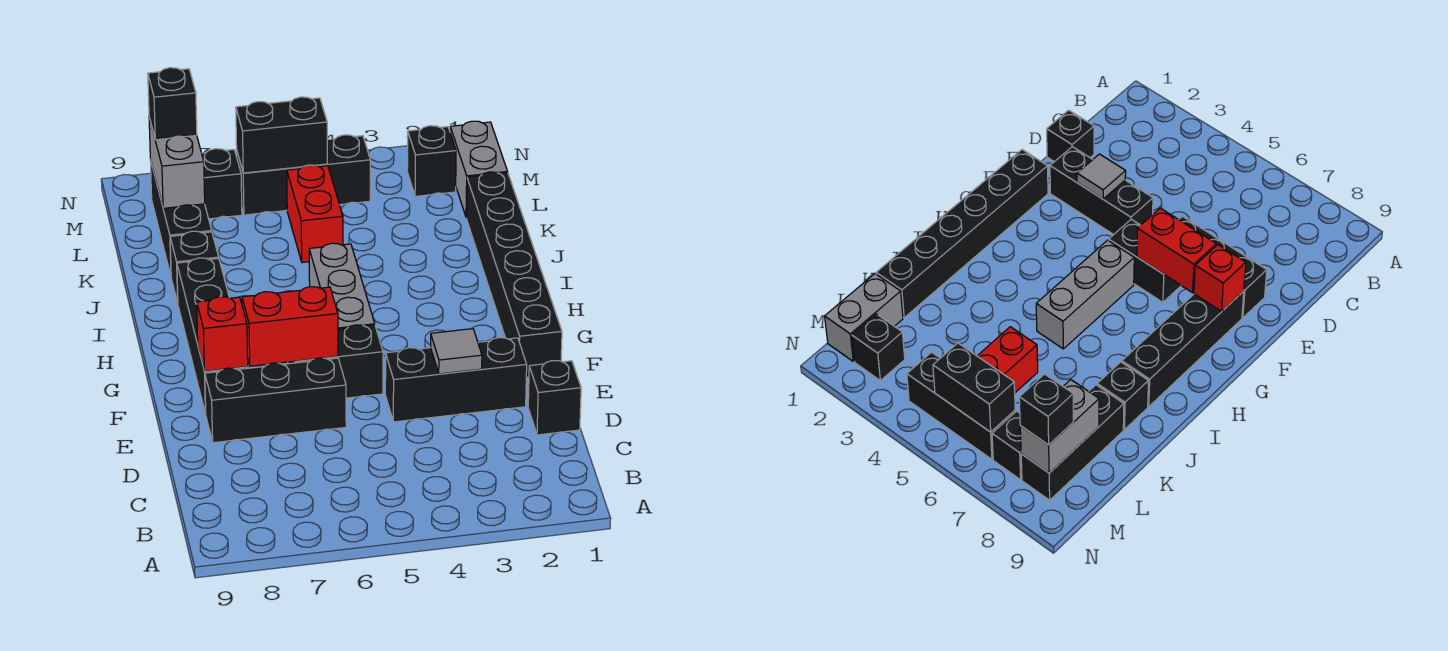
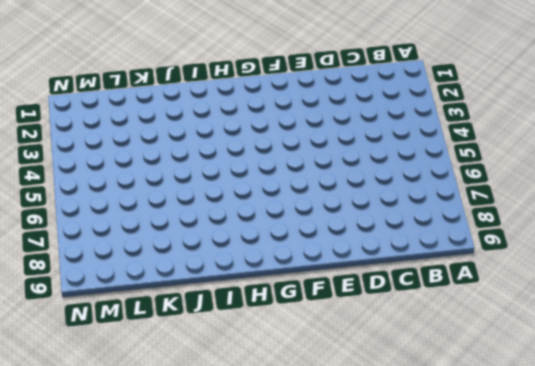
none -> black brick D1 level 1
none -> black brick E2:E4 level 1
none -> black brick E6:E8 level 1

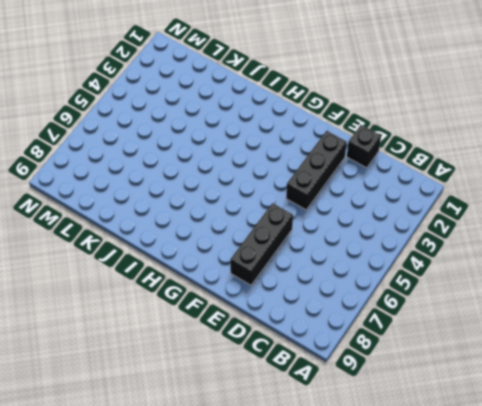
none -> black brick F1:K1 level 1
none -> black brick F5:F6 level 1
none -> black brick F8:I8 level 1

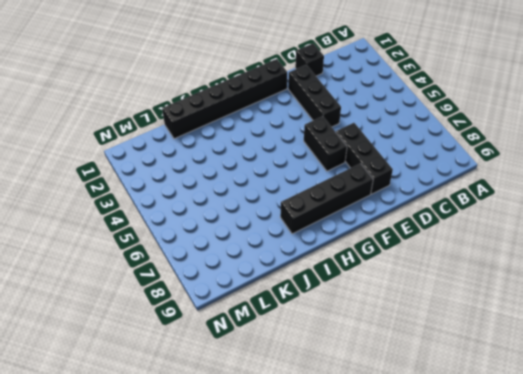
none -> grey brick G5:I5 level 1
none -> black brick J8 level 1
none -> red brick K5:L5 level 1

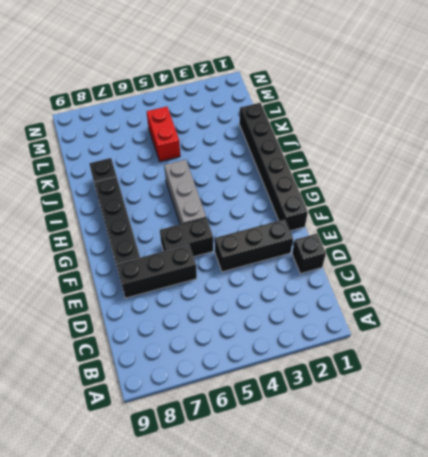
none -> black brick K8:M8 level 1
none -> grey brick L1:M1 level 1
none -> black brick M2 level 1

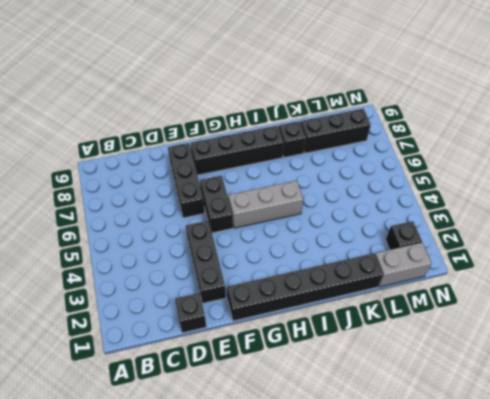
none -> red brick K5:L5 level 1
none -> black brick M4:M6 level 1
none -> black brick M7 level 1

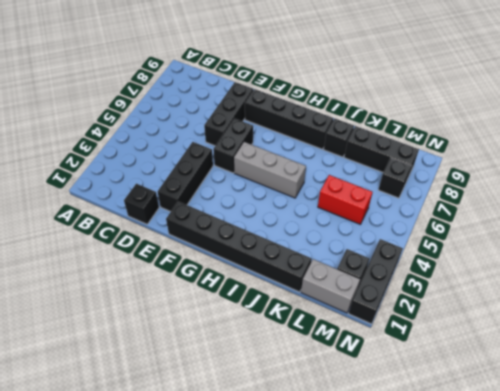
black brick N1:N3 level 1 -> black brick M4:M6 level 1
none -> grey tile E3 level 2
none -> red brick F6:F7 level 2
none -> red brick F8 level 2

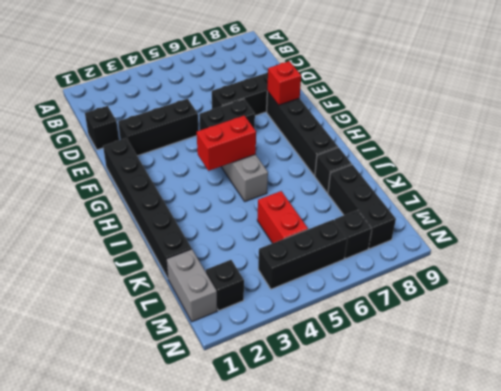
red brick H4:H5 level 2 -> red brick F6:F7 level 2
none -> grey tile E3 level 2
none -> grey brick L8:M8 level 2
none -> black brick M5:M6 level 2

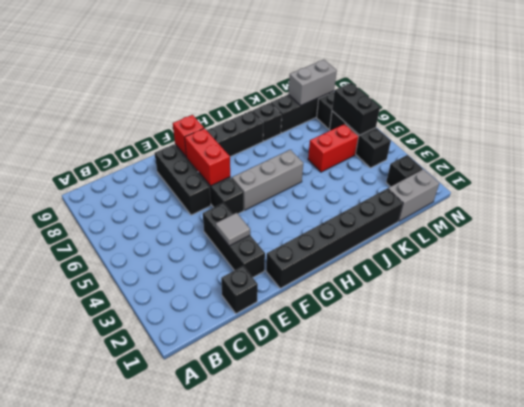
none -> black brick M8 level 3

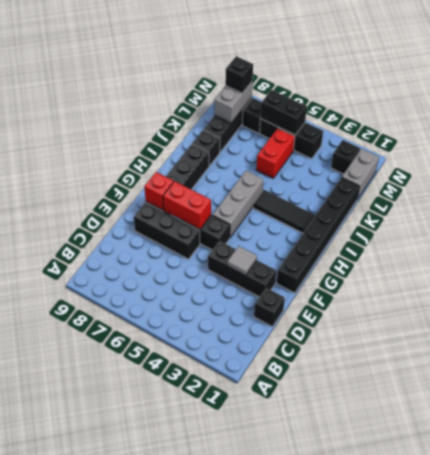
black tile I2:I4 level 1 -> none

